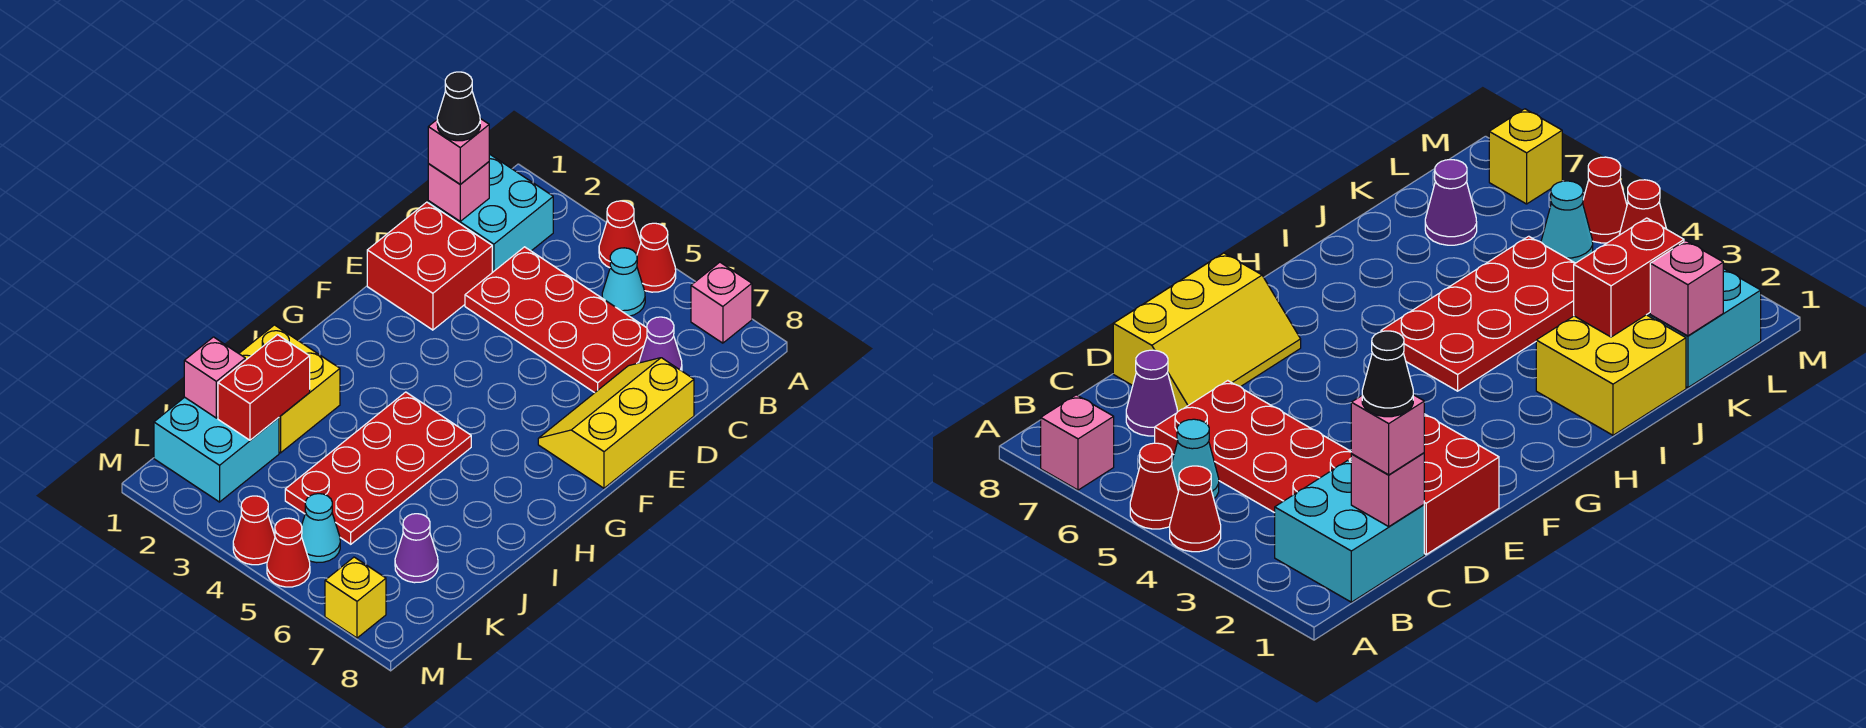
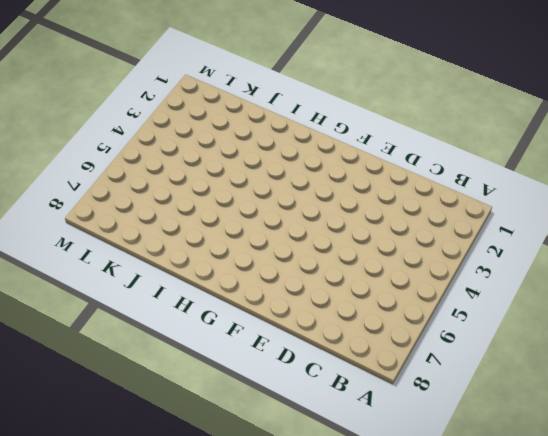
none -> red cone A4 level 1
none -> red cone A5 level 1
none -> pink brick A7 level 1

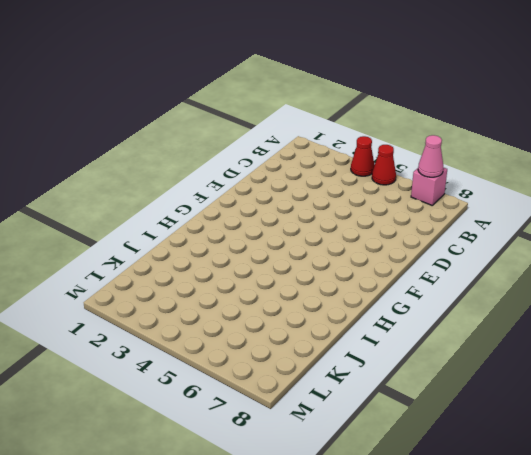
pink cone A7 level 2 -> none
none -> cyan brick B1:C2 level 1
none -> cyan cone B5 level 1
none -> red plate C3:D6 level 1

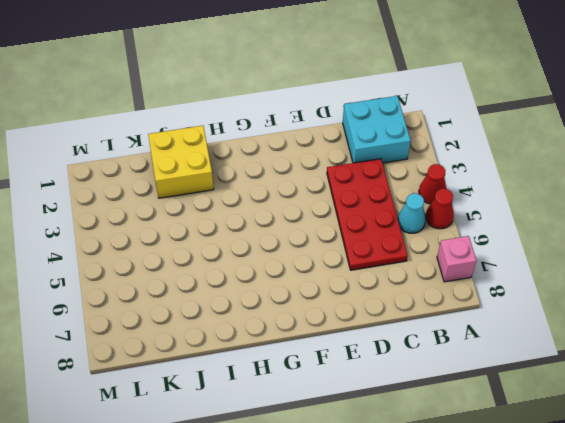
none -> purple cone C7 level 1
none -> red brick D1:E2 level 1
none -> yellow slope D7:F8 level 1 top 8

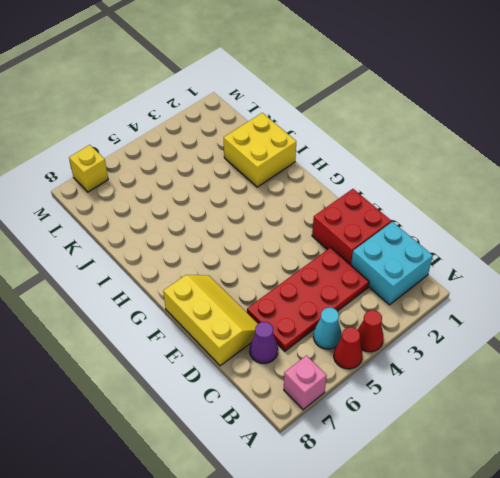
none -> red plate H4:K5 level 1
none -> cyan brick K1:L2 level 1
none -> purple cone K7 level 1

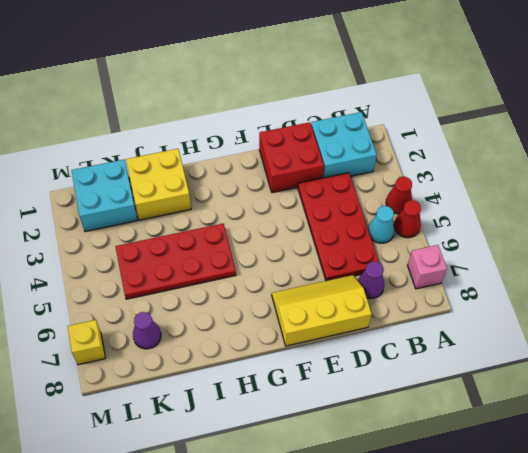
none -> cyan cone L5 level 1
none -> red cone M4 level 1
none -> red cone M5 level 1

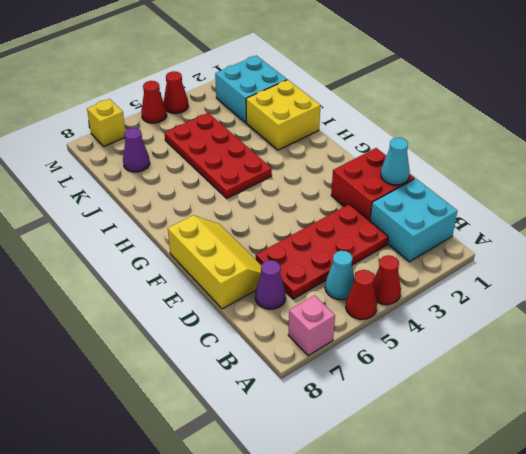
cyan cone D1 level 2 -> cyan cone L5 level 1
none -> pink brick C1 level 2
none -> red brick J2:K2 level 2
none -> pink brick K1 level 2

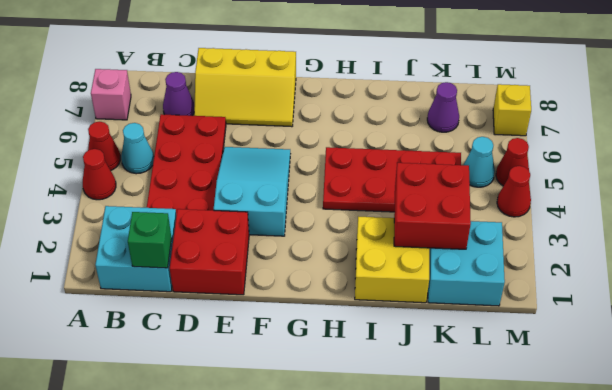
green brick C1 level 2 -> pink brick C1 level 2
cyan slope E3:F5 level 1 top 3 -> none
red brick J2:K3 level 2 -> red brick J2:K2 level 2
none -> pink brick K1 level 2
none -> pink brick C1 level 3
none -> black cone C1 level 4

